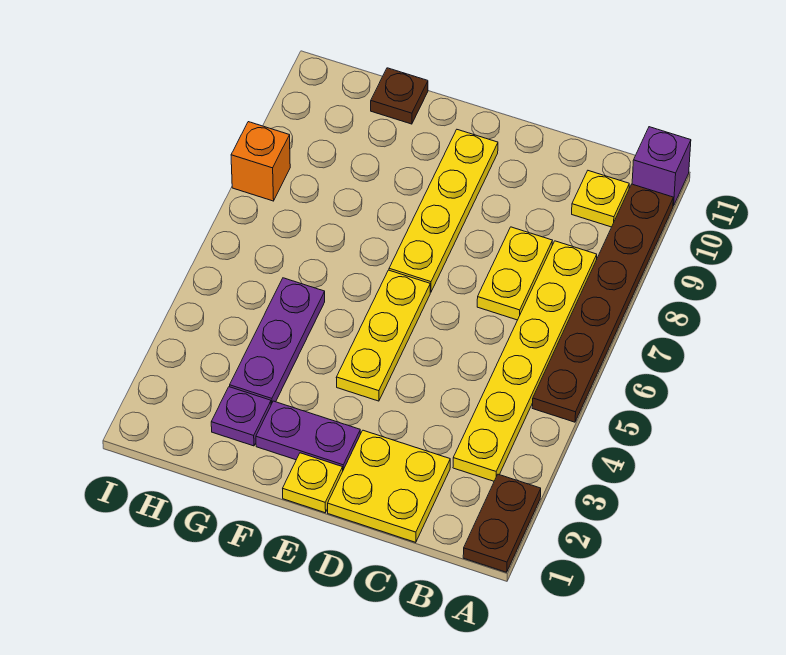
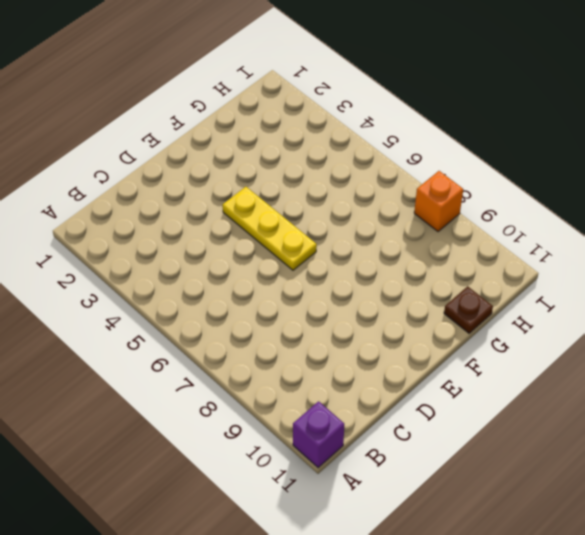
none -> brown plate A1:A2 level 1
none -> brown plate A5:A10 level 1
none -> yellow plate B3:B8 level 1

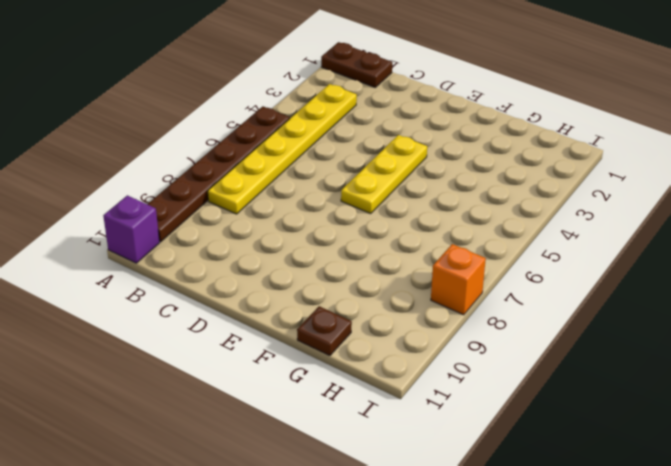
brown plate A1:B1 level 1 -> brown plate A1:A2 level 1
none -> yellow plate B10 level 1
none -> yellow plate C1:D2 level 1
none -> yellow plate C7:C8 level 1

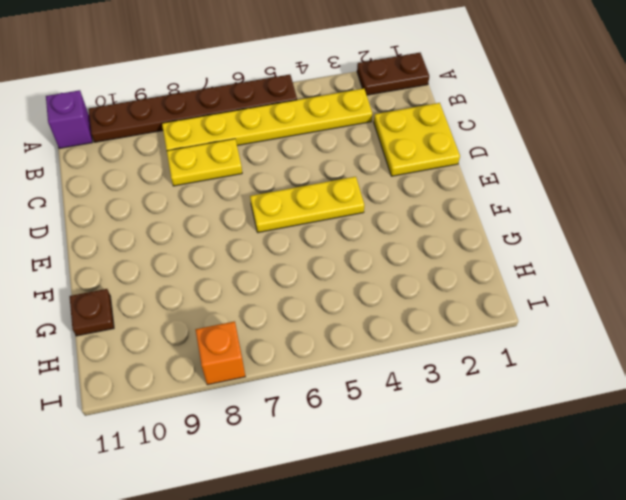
none -> yellow plate B10 level 1
none -> yellow plate E1 level 1
none -> purple plate E2:F2 level 1

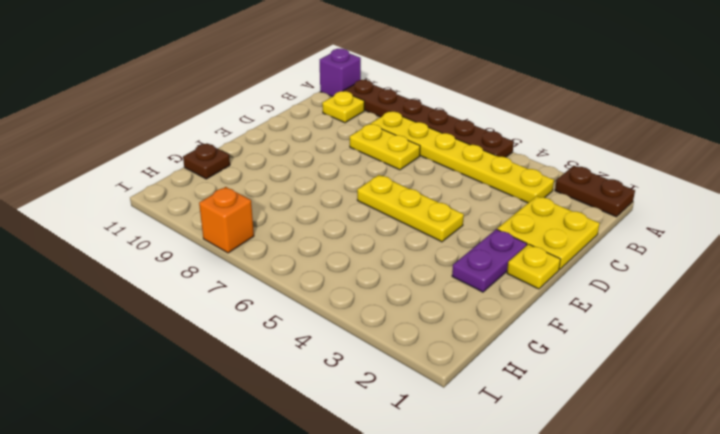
none -> yellow plate E7:E10 level 1
none -> purple plate G2 level 1
none -> purple plate G3:G5 level 1

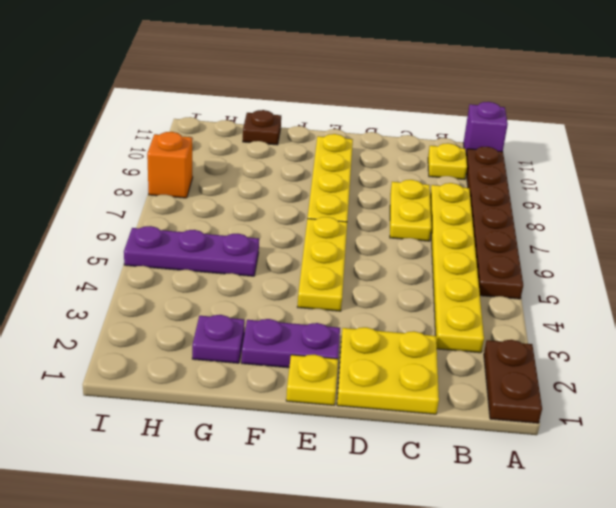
purple plate G5:I5 level 1 -> purple plate G3:G5 level 1

